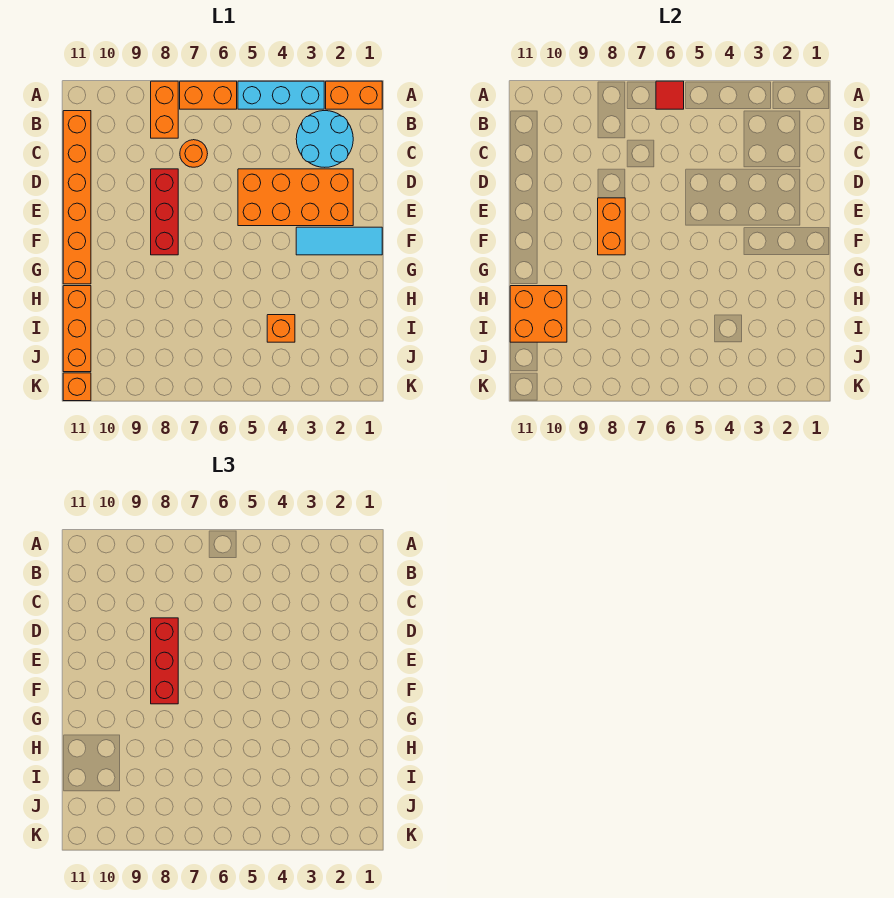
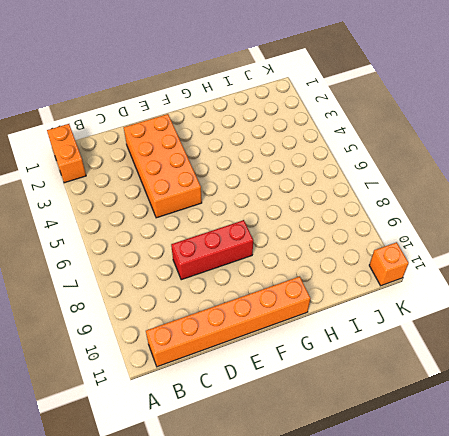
none -> cyan brick A3:A5 level 1
none -> orange brick A6:A7 level 1
none -> orange brick A8:B8 level 1

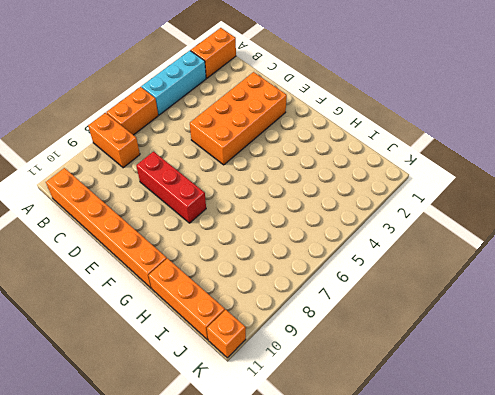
none -> cyan round brick B2:C3 level 1
none -> orange round brick C7 level 1
none -> cyan tile F1:F3 level 1

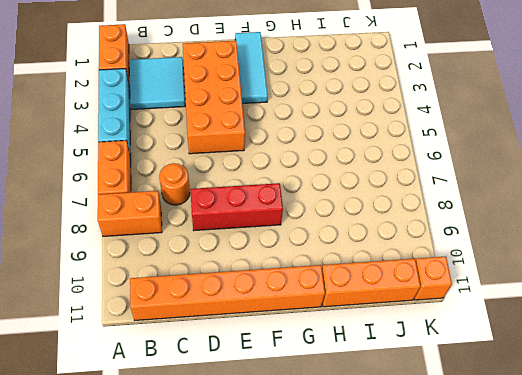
cyan tile B2:C3 level 1 -> cyan round brick B2:C3 level 1
none -> orange brick I4 level 1
none -> red tile A6 level 2
none -> orange brick E8:F8 level 2

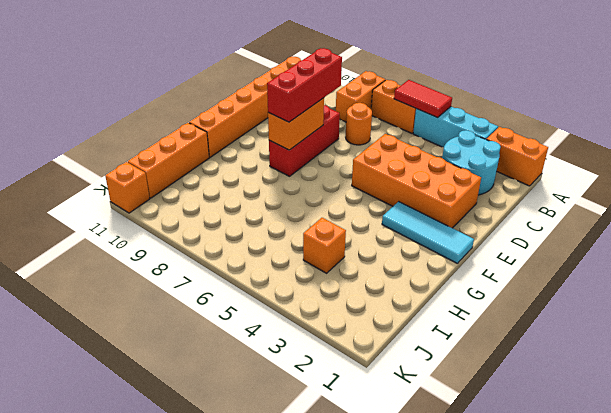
red tile A5:A6 level 2 -> red tile A6 level 2
none -> orange brick H10:I11 level 2

